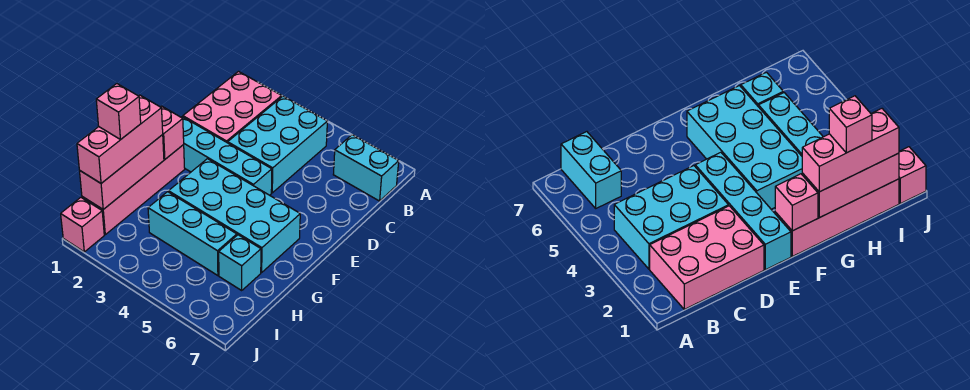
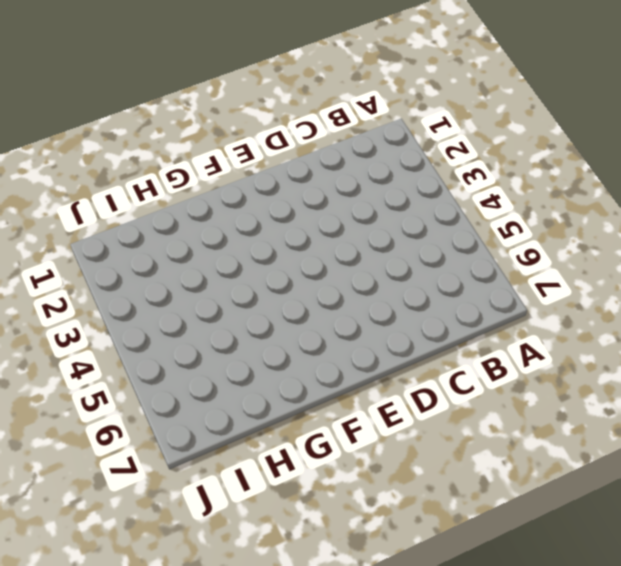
none -> pink brick B1:D2 level 1
none -> cyan brick B3:D4 level 1
none -> cyan brick B6:B7 level 1

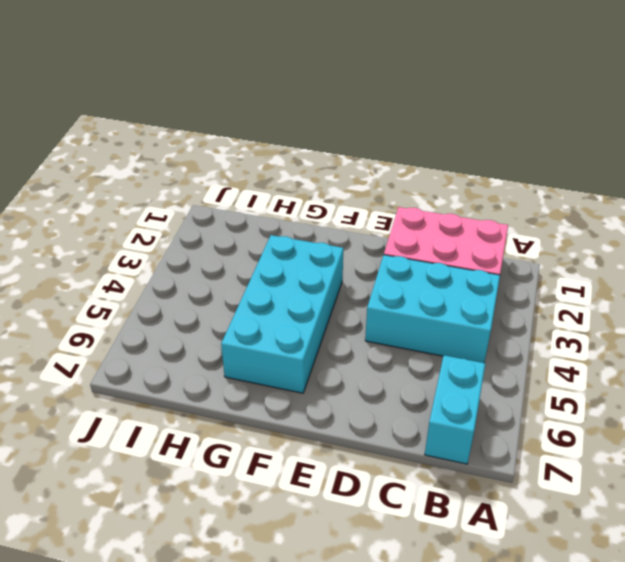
none -> cyan brick E1:E4 level 1
none -> pink brick F1:I1 level 1
none -> cyan brick H3:H5 level 1

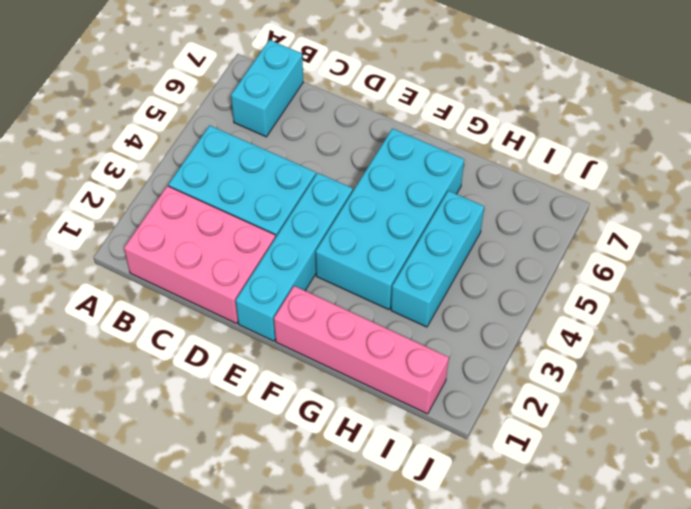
none -> cyan brick H6 level 1
none -> pink brick J1 level 1
none -> pink brick F1 level 2

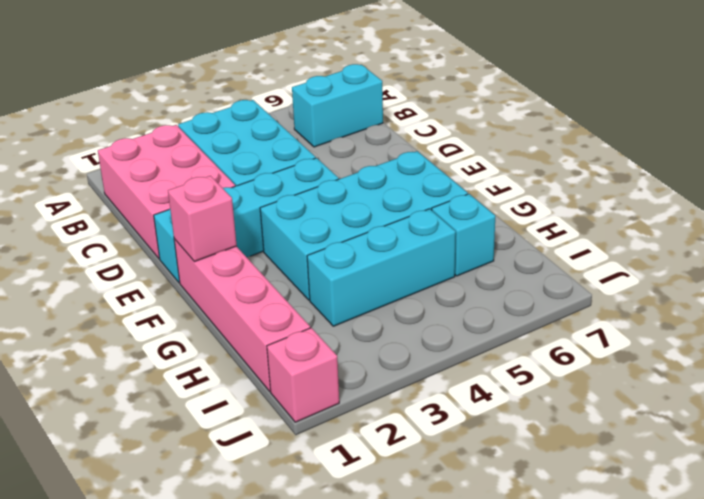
none -> pink brick G1:I1 level 2
none -> pink brick G1:I1 level 3
none -> pink brick H1 level 4

